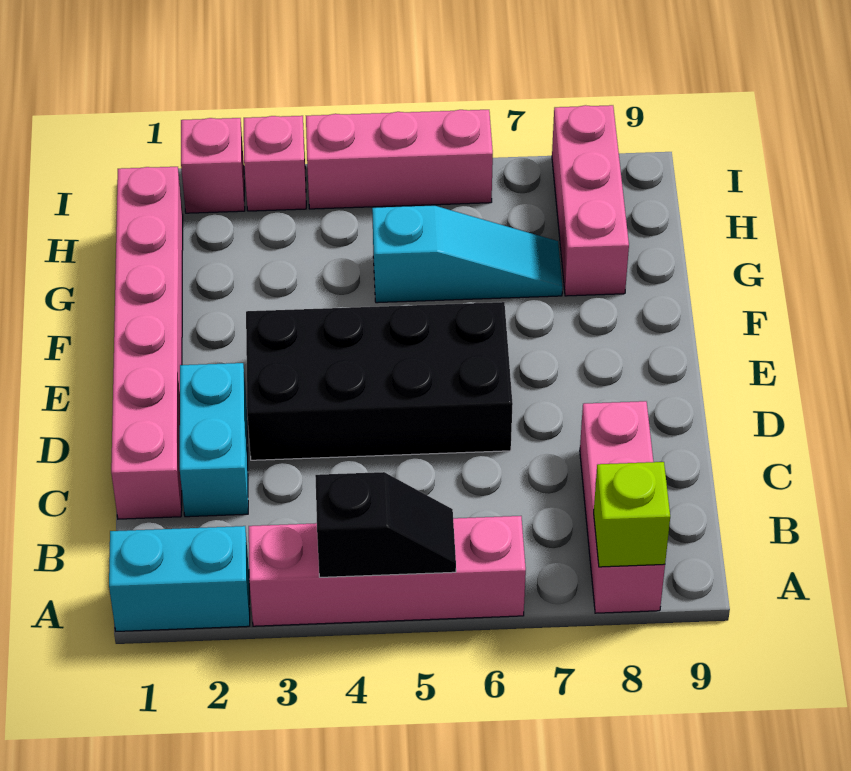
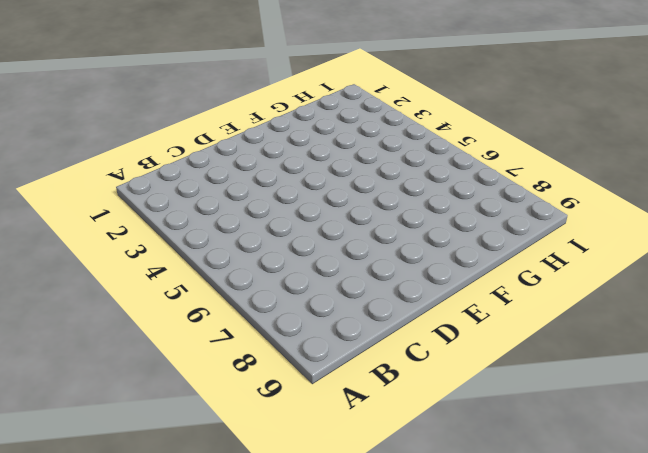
none -> cyan brick A1:A2 level 1
none -> pink brick A3:A6 level 1
none -> pink brick A8:C8 level 1

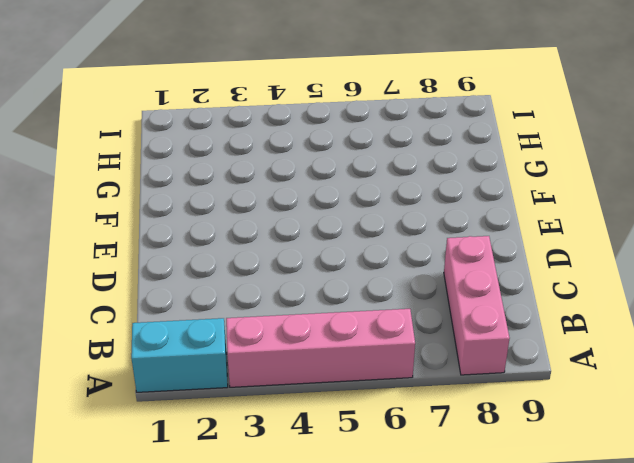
none -> pink brick C1:H1 level 1
none -> cyan brick C2:D2 level 1
none -> black brick D3:E6 level 1

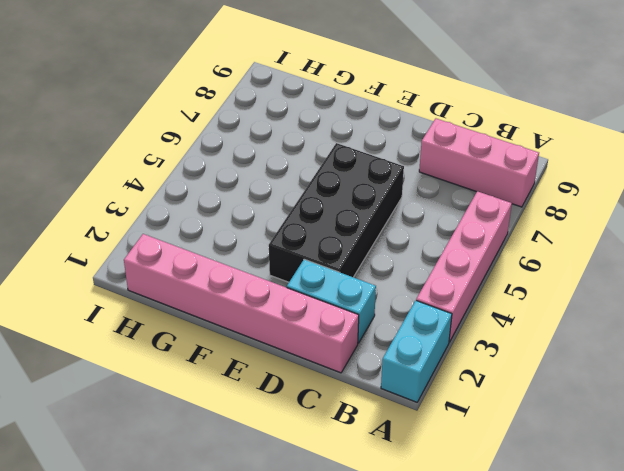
none -> cyan slope G5:G7 level 1 top 5
none -> pink brick G8:I8 level 1
none -> pink brick I2 level 1

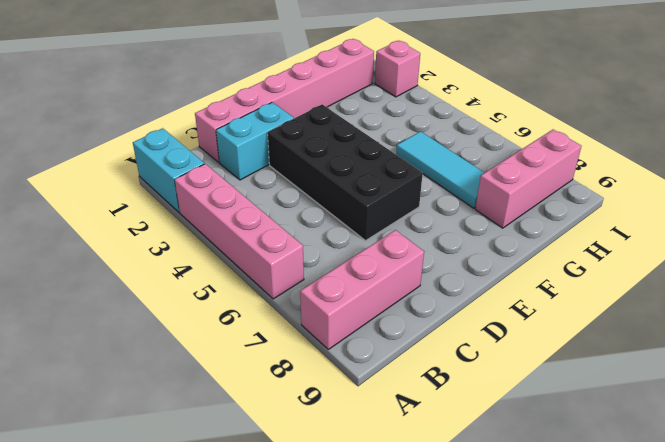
cyan tile G5:G7 level 1 -> cyan slope G5:G7 level 1 top 5
none -> pink brick I3 level 1
none -> pink brick I4:I6 level 1
none -> black slope A4:A5 level 2 top 4

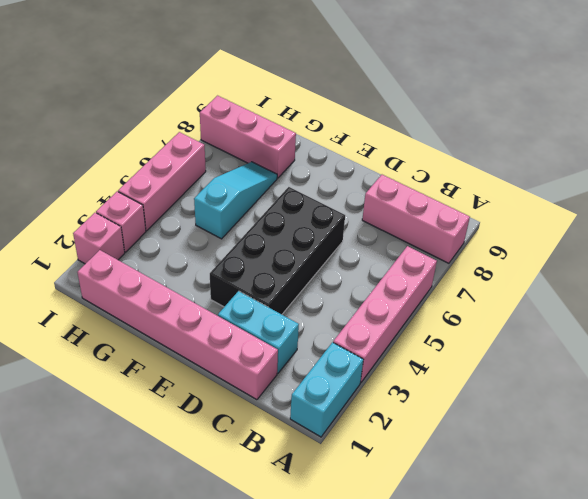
none -> black slope A4:A5 level 2 top 4
none -> lime brick A8 level 2

